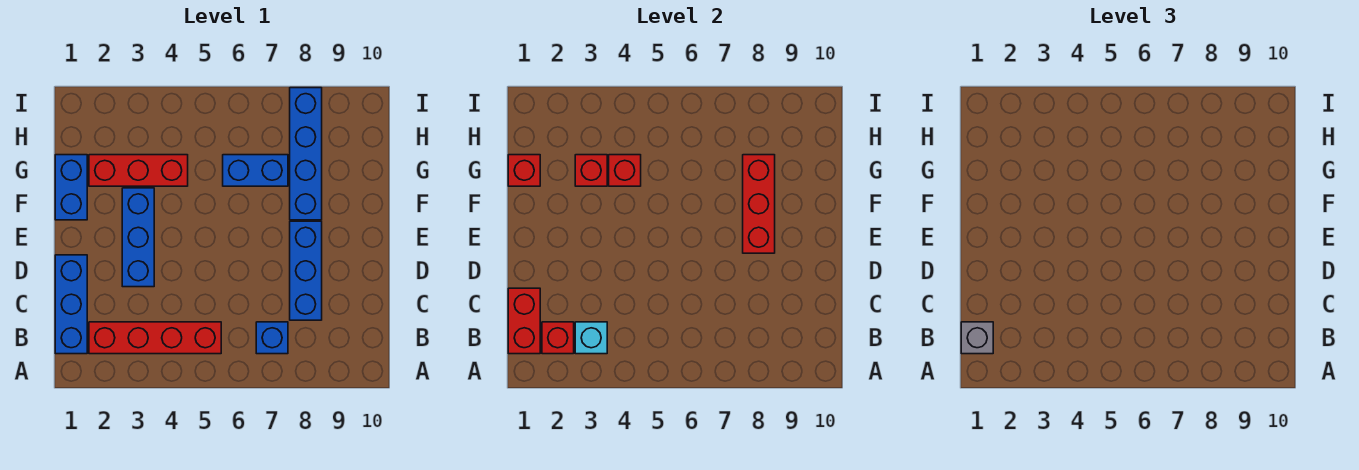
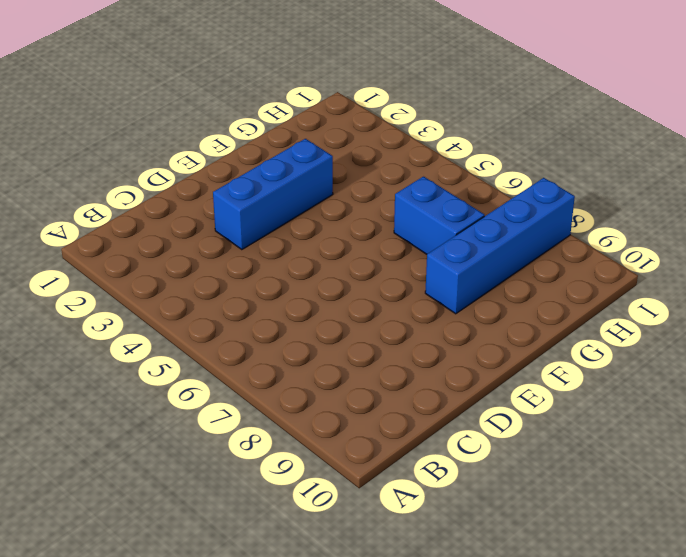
none -> blue brick B1:D1 level 1
none -> red brick B2:B5 level 1
none -> blue brick B7 level 1

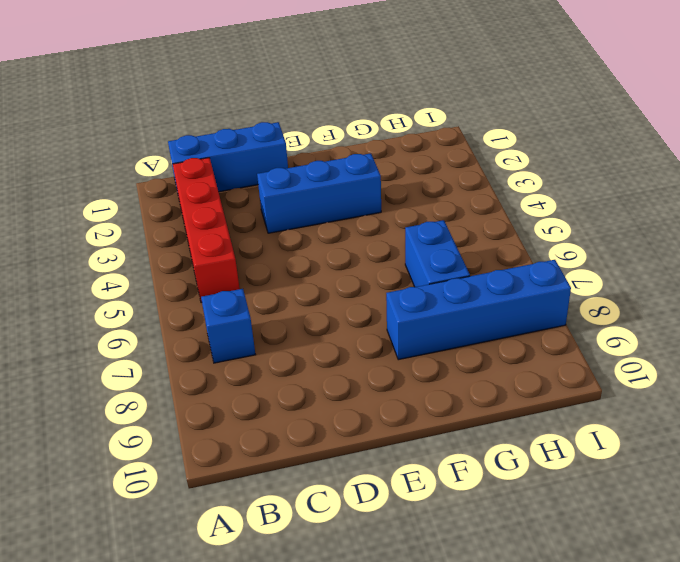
none -> blue brick C8:E8 level 1
none -> blue brick F1:G1 level 1
none -> red brick G2:G4 level 1

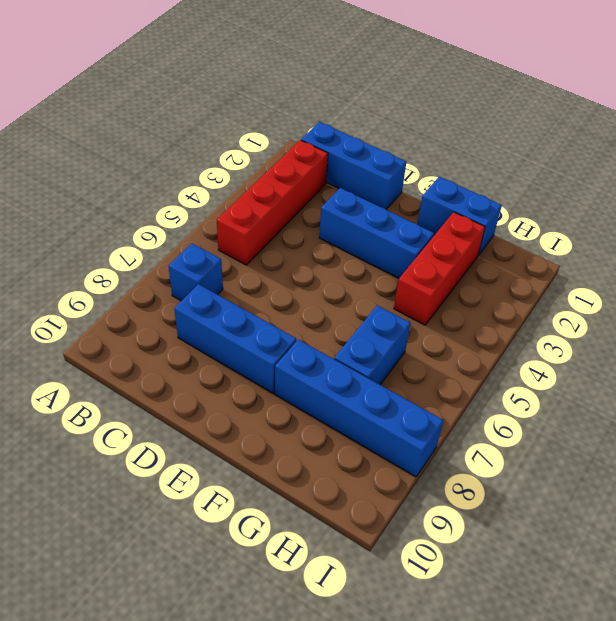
none -> red brick B1:C1 level 2
none -> red brick B2 level 2
none -> cyan brick B3 level 2

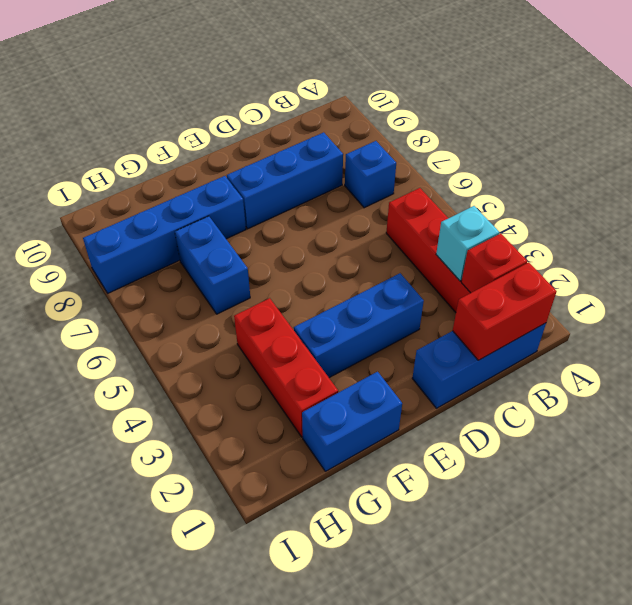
none -> red brick E8:G8 level 2
none -> red brick G1 level 2
none -> red brick G3 level 2

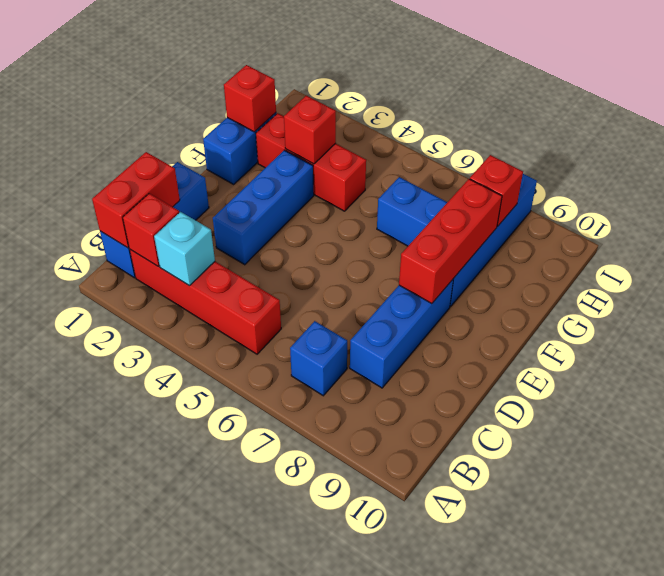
red brick H8 level 2 -> red brick G4 level 2
none -> grey brick B1 level 3

